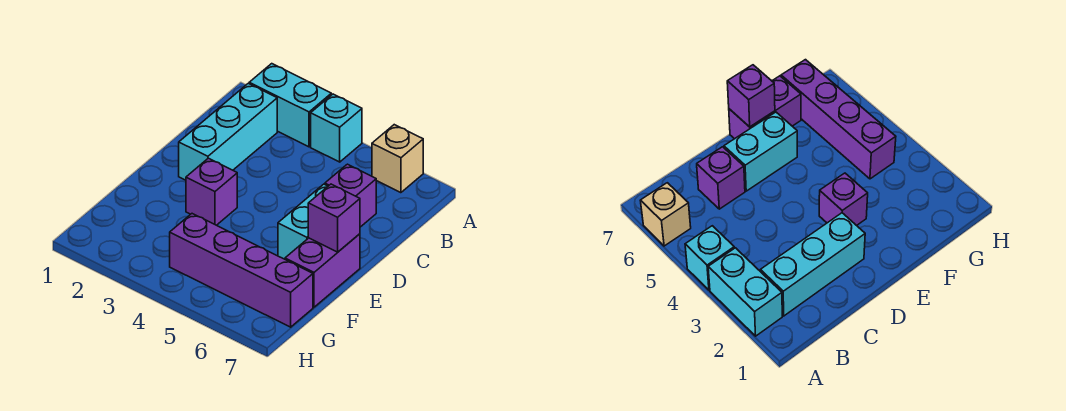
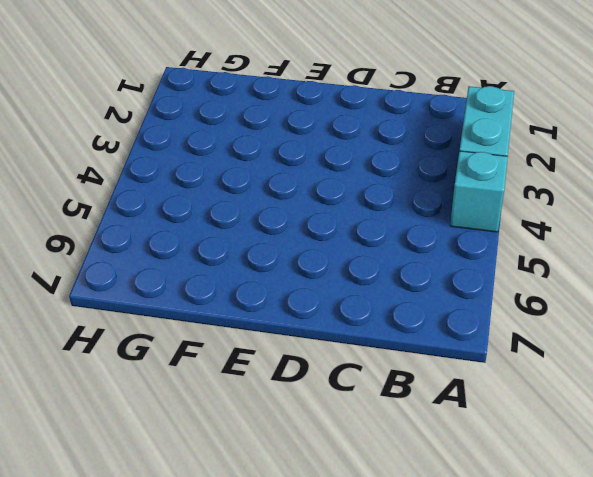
none -> tan brick A6 level 1
none -> cyan brick B2:D2 level 1

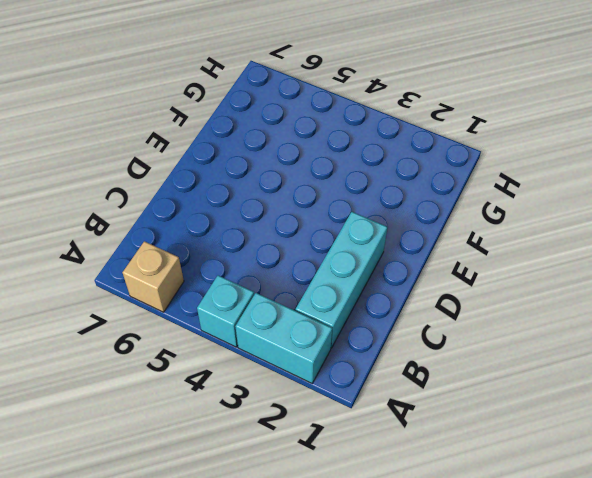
none -> purple brick C6 level 1
none -> cyan brick D6:E6 level 1

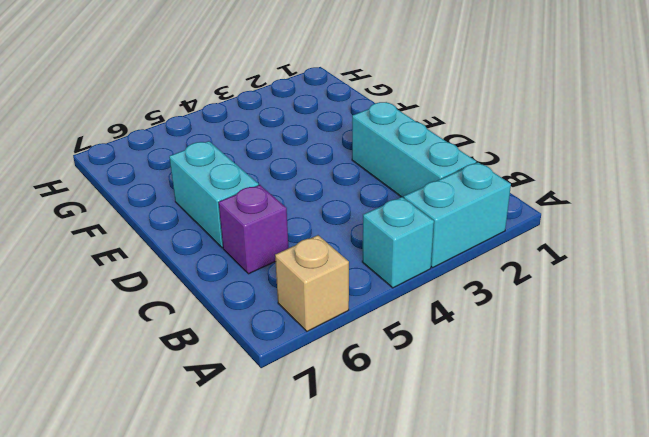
none -> purple brick E3 level 1
none -> purple brick E7:F7 level 1

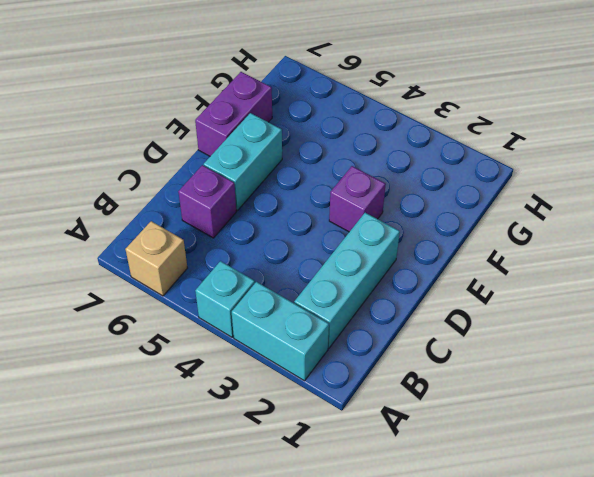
none -> purple brick G4:G7 level 1
none -> purple brick E7 level 2

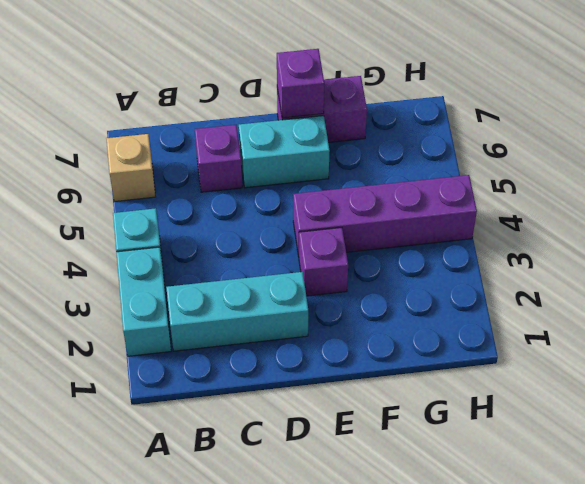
purple brick E4:H4 level 1 -> purple brick G4:G7 level 1

